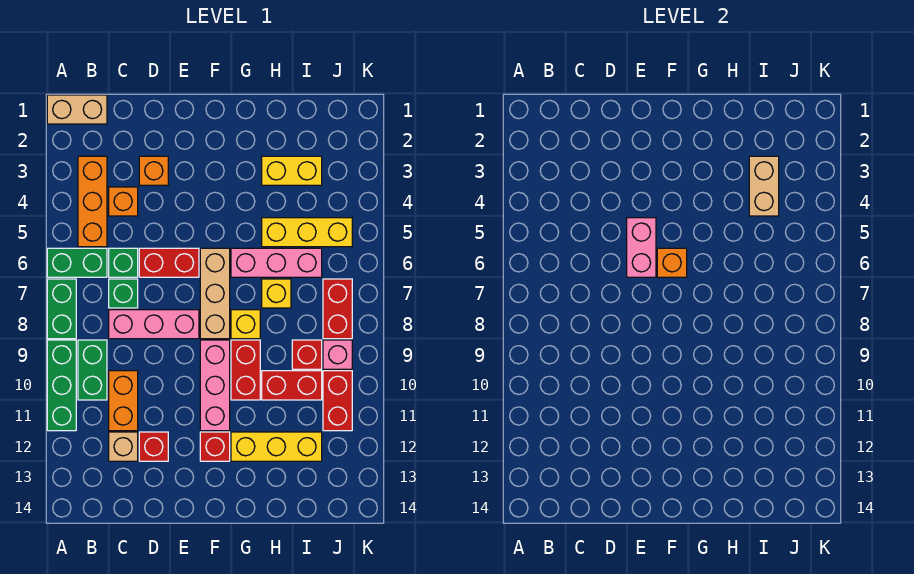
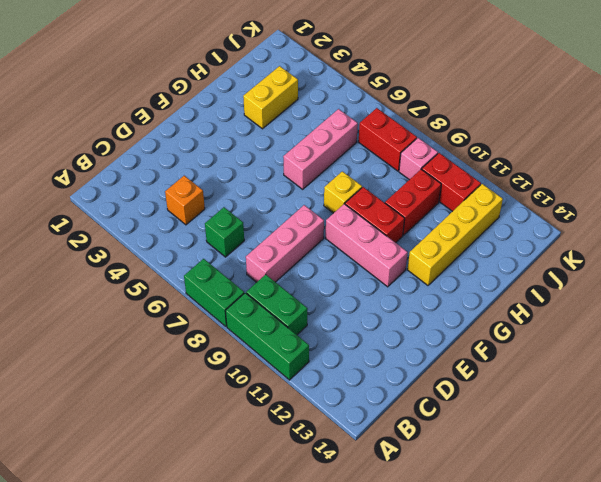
yellow brick G12:J12 level 1 -> yellow brick G12:I12 level 1
none -> tan brick A1:B1 level 1
none -> green brick A6:B6 level 1
none -> orange brick B3:B5 level 1
none -> green brick C7 level 1

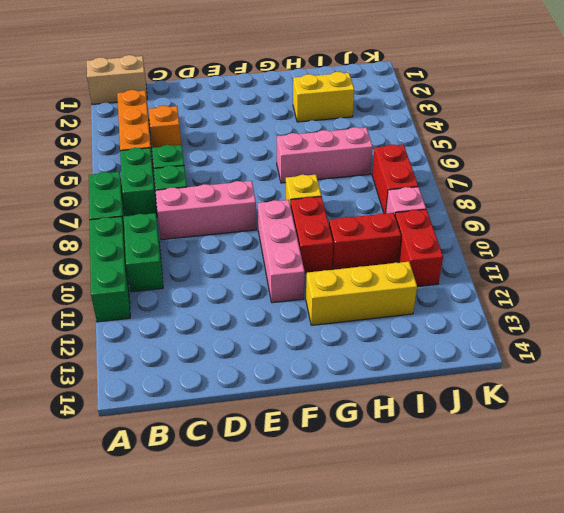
green brick B6:B7 level 1 -> green brick A6:B6 level 1
none -> orange brick C10:C11 level 1
none -> tan brick C12 level 1
none -> orange brick D3 level 1
none -> red brick D6:E6 level 1

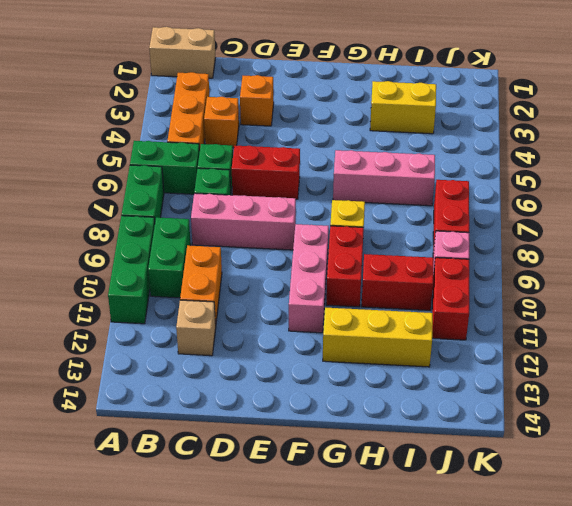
none -> red brick D12 level 1
none -> tan brick F6:F8 level 1
none -> red brick F12 level 1
none -> yellow brick H5:J5 level 1

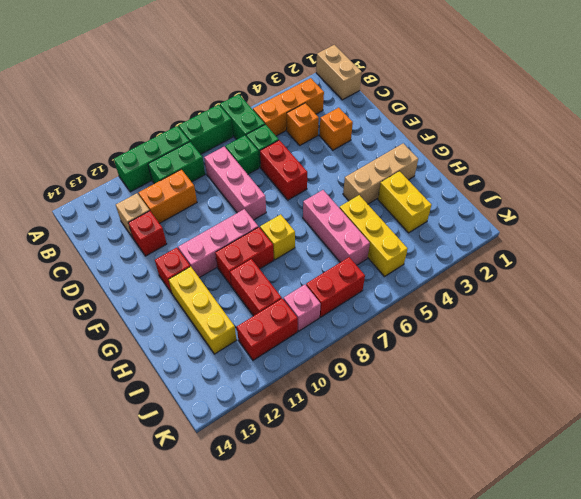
tan brick G2:G4 level 1 -> tan brick F6:F8 level 1
none -> yellow brick H7 level 1
none -> red brick I9 level 1
none -> pink brick E5:E6 level 2
none -> orange brick F6 level 2

